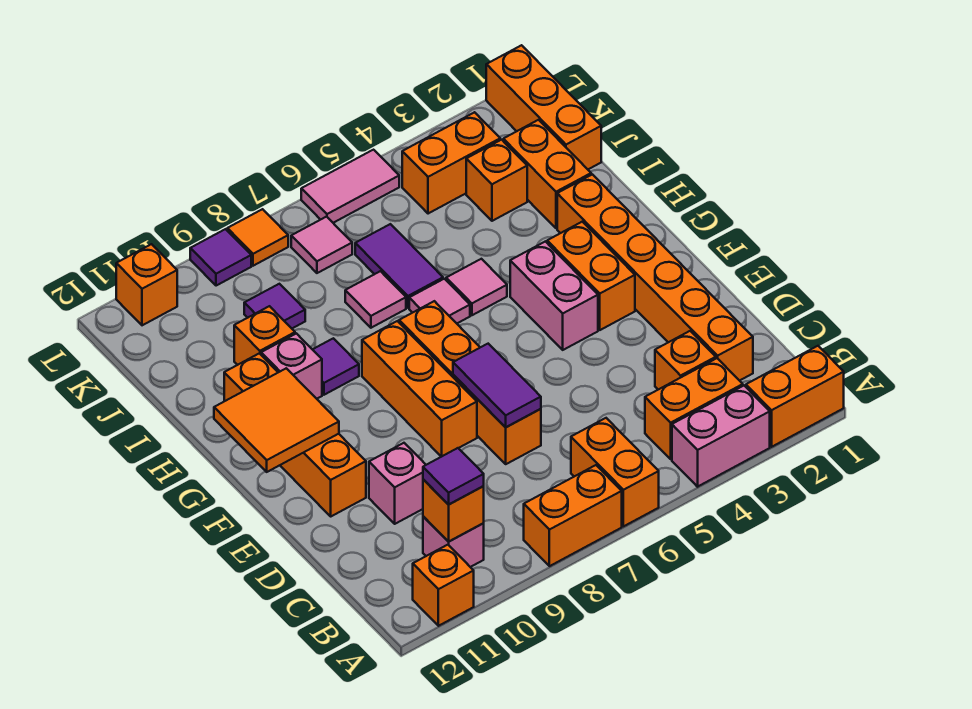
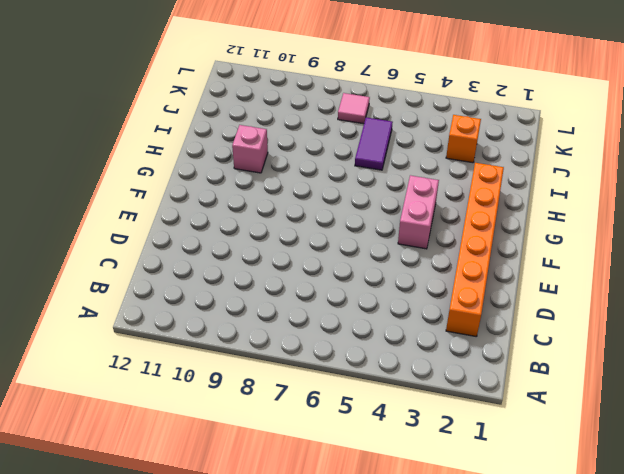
none -> orange brick A1:A2 level 1
none -> pink brick A3:A4 level 1
none -> orange brick A6:B6 level 1
none -> orange brick A7:A8 level 1

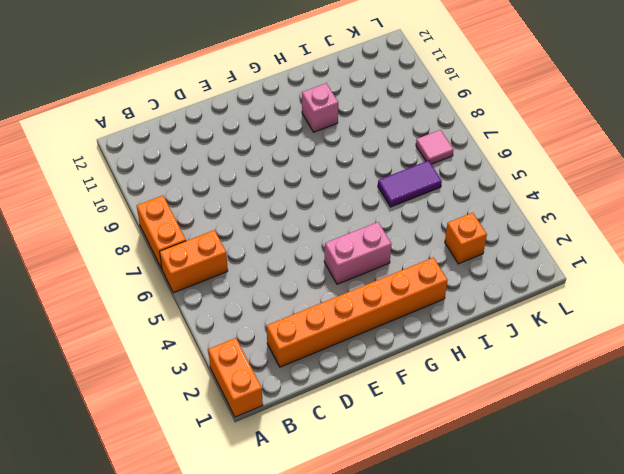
none -> pink brick A3:A4 level 1
none -> orange brick A11 level 1
none -> orange brick B3:B4 level 1
none -> pink brick B10 level 1

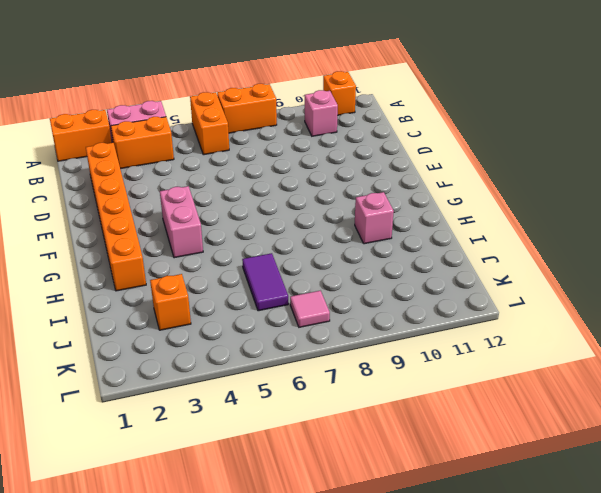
none -> orange brick C3 level 1
none -> orange brick D7:G7 level 1
none -> pink brick D10 level 1
none -> orange brick E8:G8 level 1

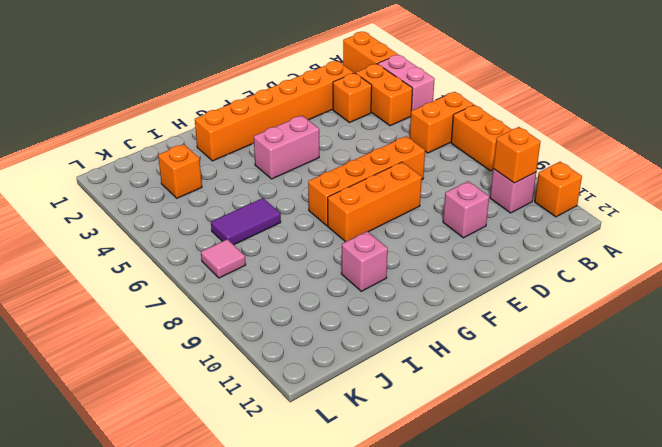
none -> orange brick E11:H11 level 1
none -> orange brick F3:G3 level 1
none -> pink tile H5 level 1
none -> pink tile H6 level 1

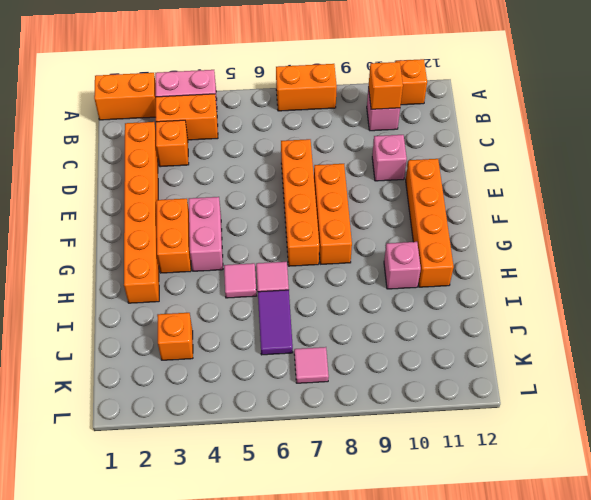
none -> orange brick A6:B6 level 1
none -> purple tile H9 level 1
none -> orange brick I2:J2 level 1
none -> pink tile I7 level 1

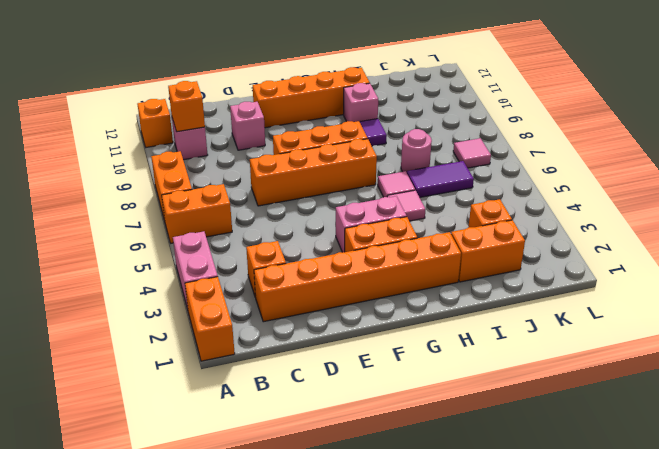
pink round brick I7 level 1 -> pink tile I7 level 1
none -> orange brick B3:B4 level 1
none -> orange brick I10 level 1
none -> orange brick J1:L1 level 1
none -> purple tile J9 level 1

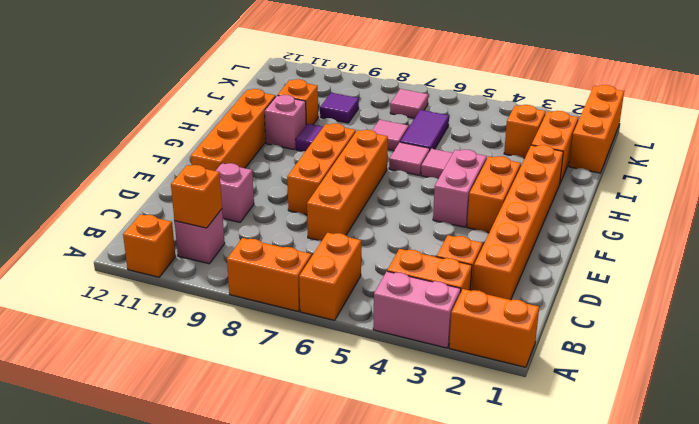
none -> orange brick K3:K4 level 1
none -> pink tile L5:L6 level 1
none -> orange tile L8 level 1
none -> purple tile L9 level 1

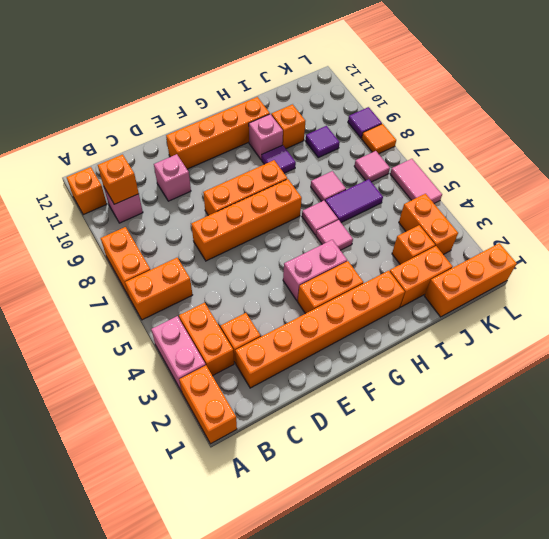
none -> orange brick L11 level 1
none -> purple tile D7:E7 level 2
none -> orange tile F11:G12 level 2
none -> purple tile B10 level 3

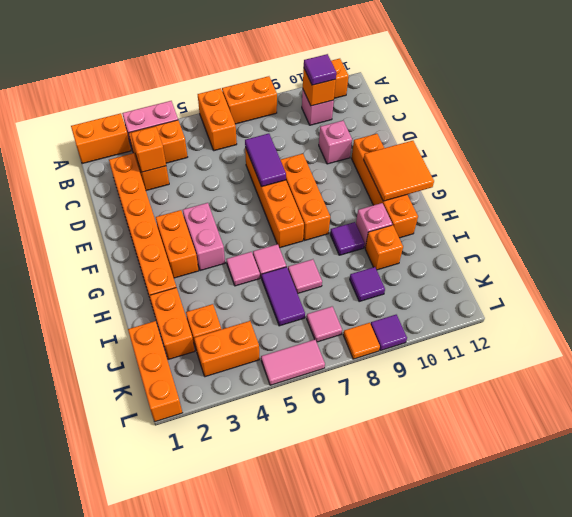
orange brick C3 level 2 -> orange brick L11 level 1

